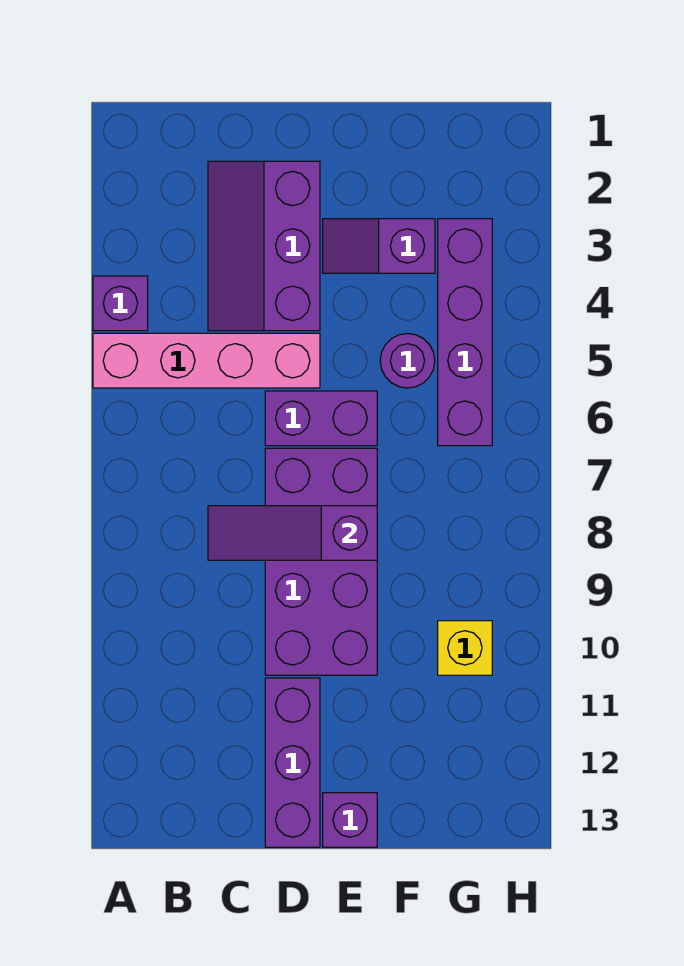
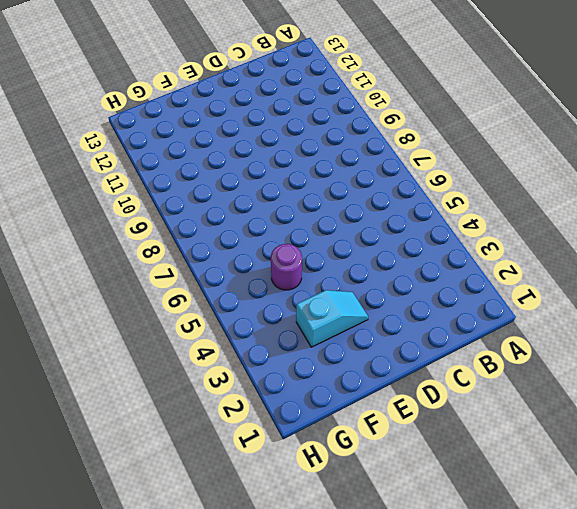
cyan slope E3:F3 level 1 top F -> purple slope E3:F3 level 1 top F
none -> purple brick A4 level 1
none -> pink brick A5:D5 level 1
none -> purple slope C2:D4 level 1 top D

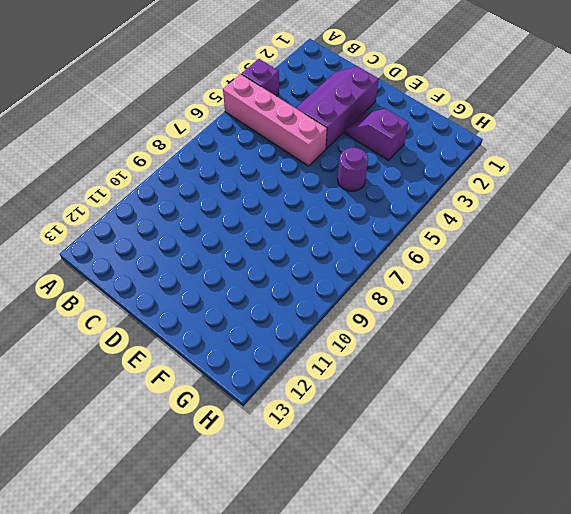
none -> purple brick D6:E6 level 1
none -> purple brick D7:E10 level 1
none -> purple brick D11:D13 level 1

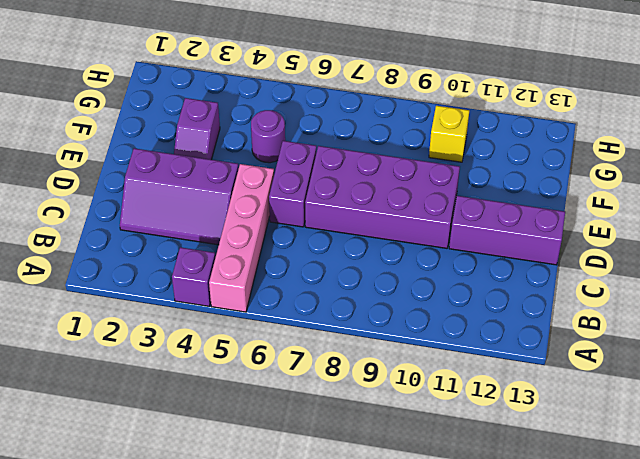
none -> purple brick E13 level 1
none -> purple brick G3:G6 level 1
none -> purple slope C8:E8 level 2 top E

